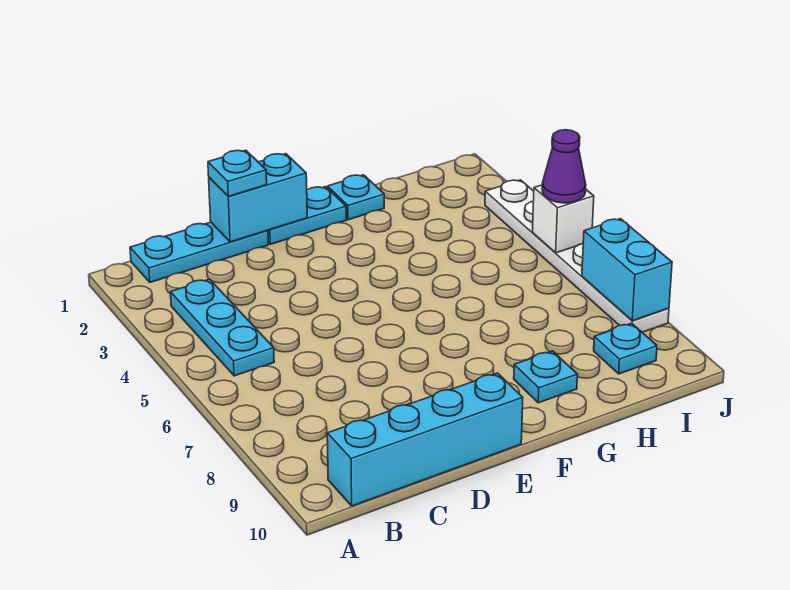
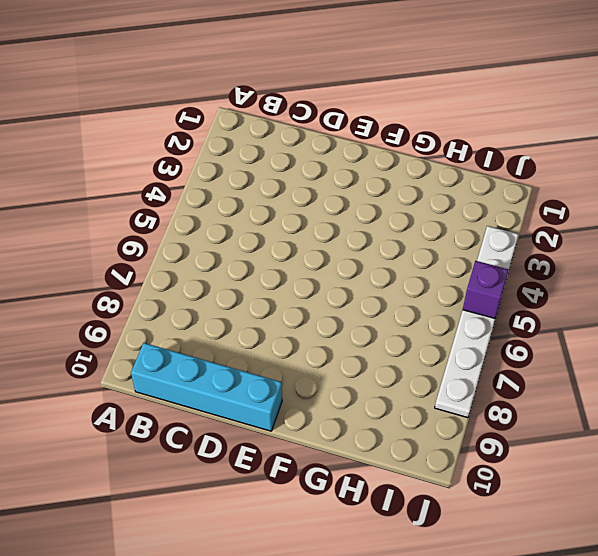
purple brick J5 level 2 -> white brick J5 level 2
none -> cyan plate B1:D1 level 1
none -> cyan plate B3:B5 level 1
none -> cyan plate E1:F1 level 1

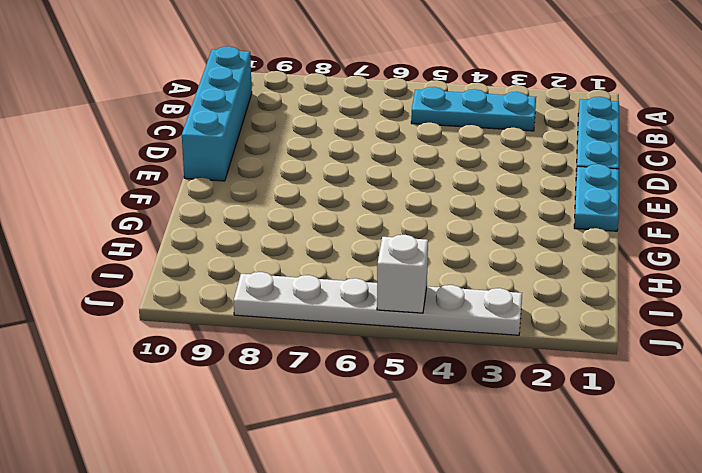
none -> cyan plate G1 level 1
none -> cyan plate G9 level 1
none -> cyan plate I9 level 1

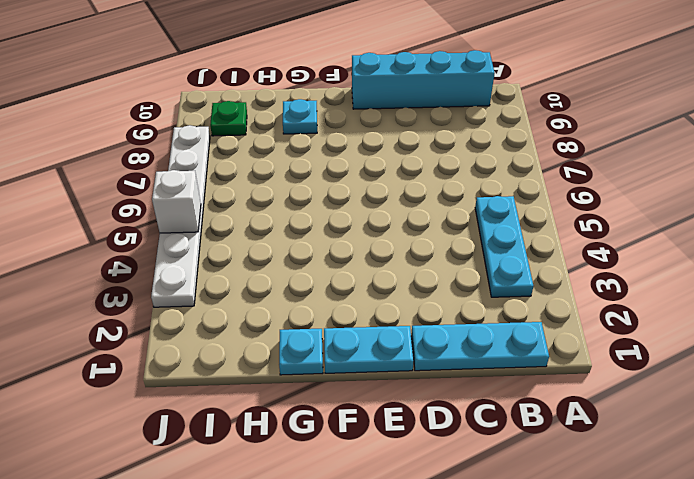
green plate I9 level 1 -> cyan plate I9 level 1
none -> cyan brick D1:E1 level 2
none -> cyan brick J7:J8 level 2
none -> cyan plate D1 level 3

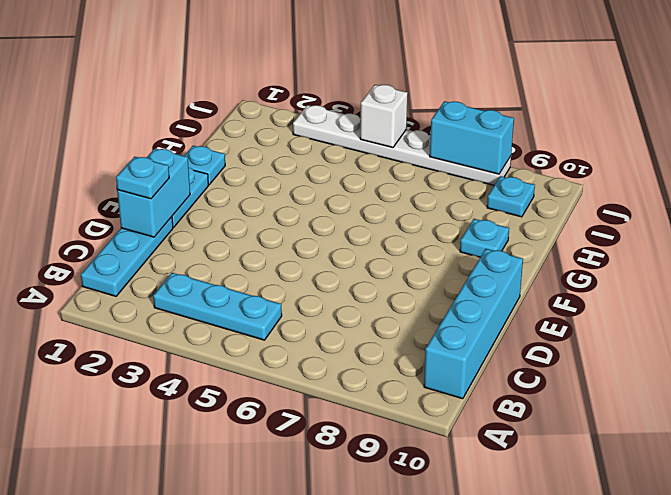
none -> purple cone J5 level 3

